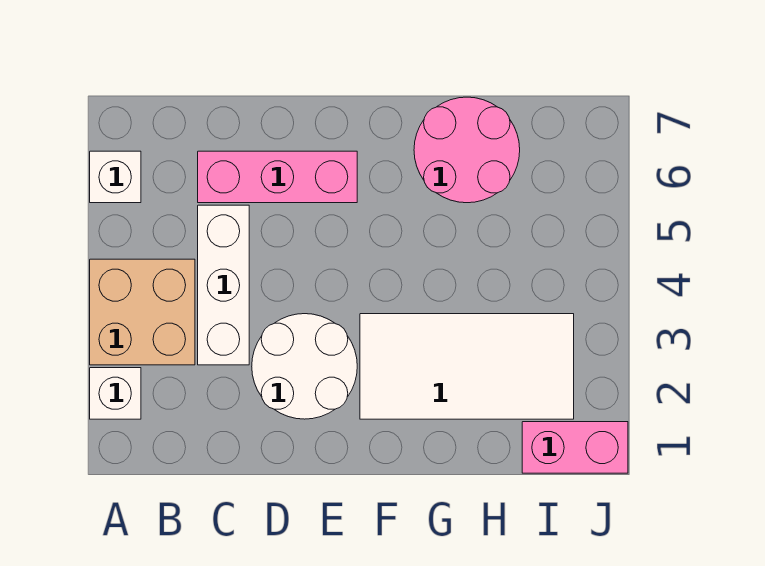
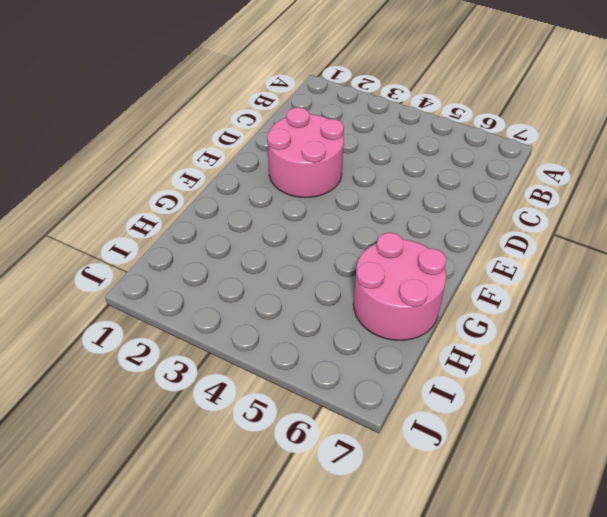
pink round brick D2:E3 level 1 -> white round brick D2:E3 level 1
none -> white brick A2 level 1
none -> tan brick A3:B4 level 1

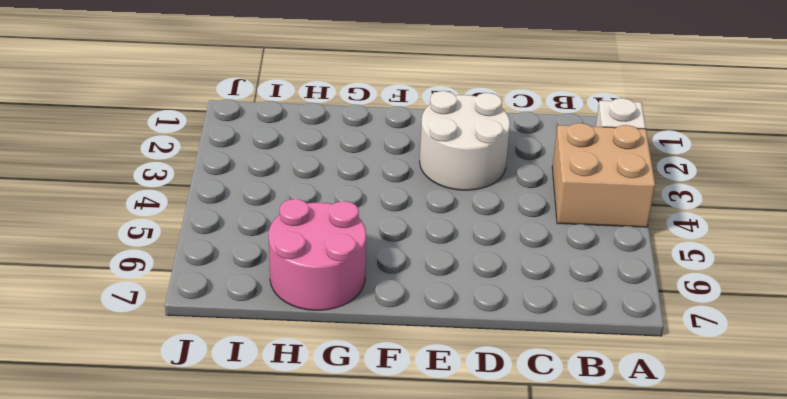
none -> white brick A6 level 1
none -> white brick C3:C5 level 1

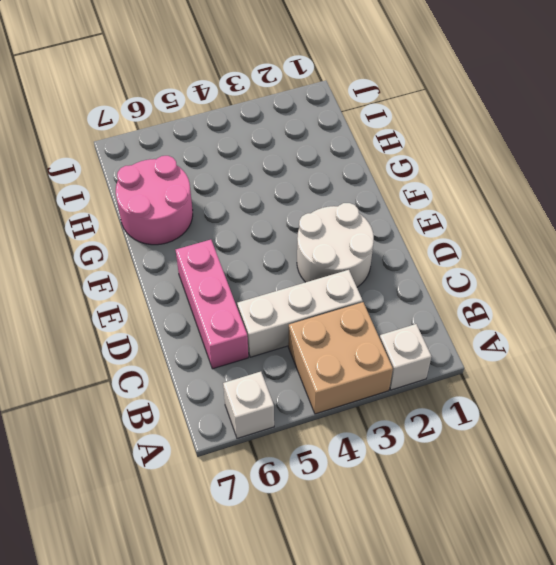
none -> white tile F2:I3 level 1
none -> pink brick I1:J1 level 1

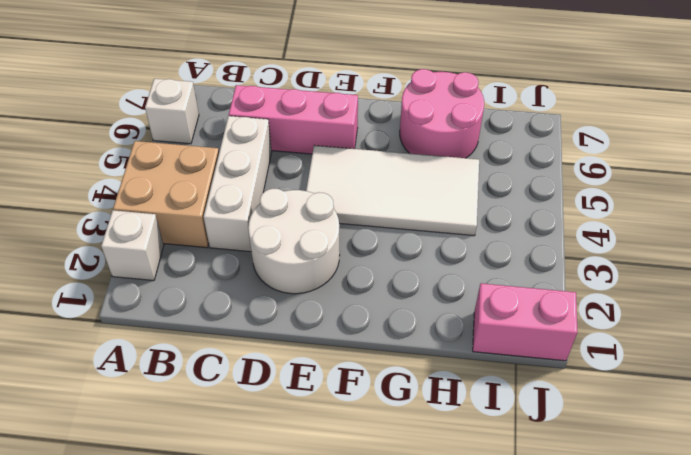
white tile E4:H5 level 1 -> white tile F2:I3 level 1

